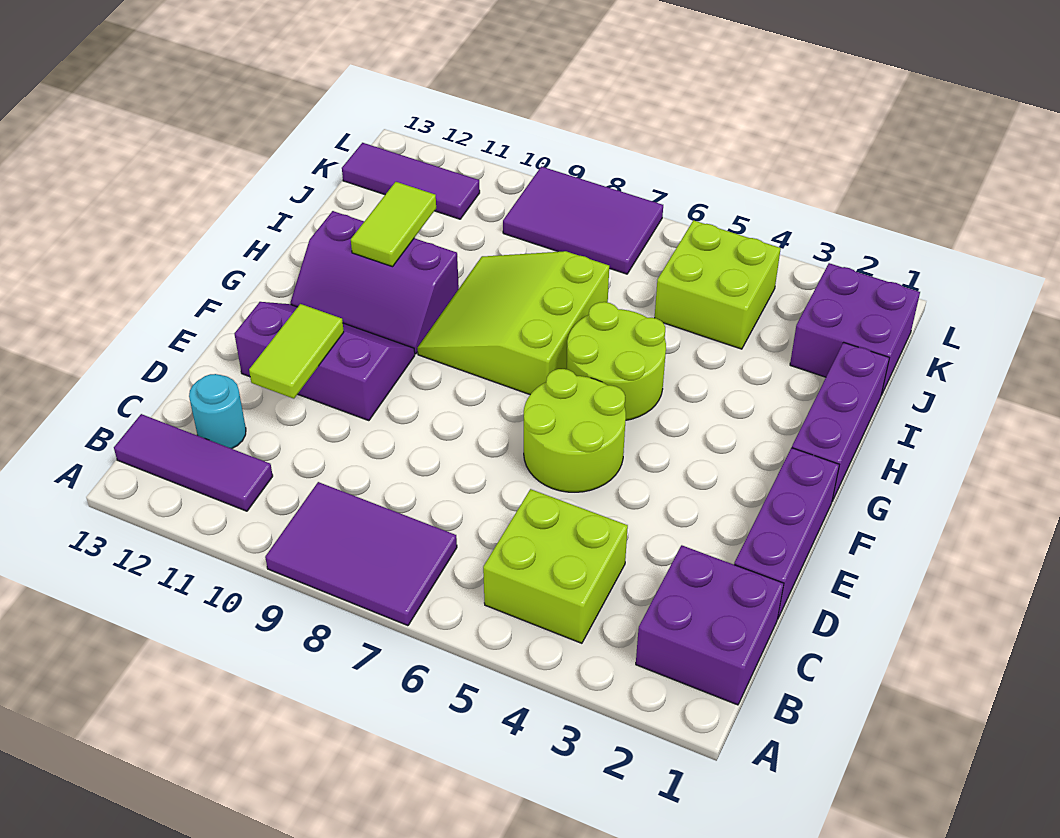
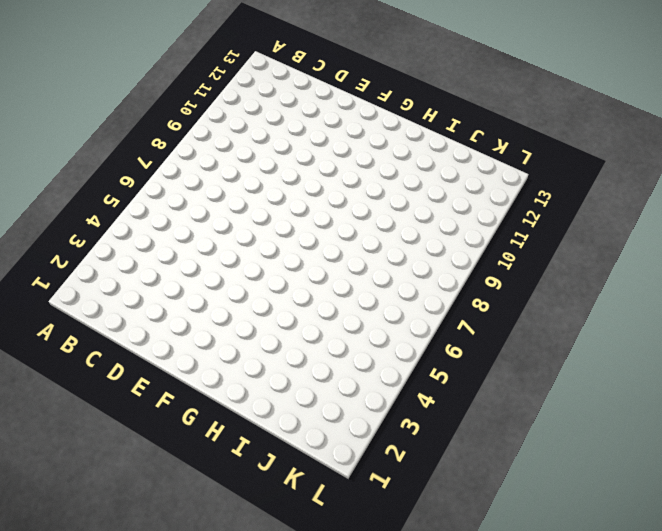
none -> purple tile A7:B9 level 1
none -> purple brick B1:C2 level 1
none -> lime brick B4:C5 level 1

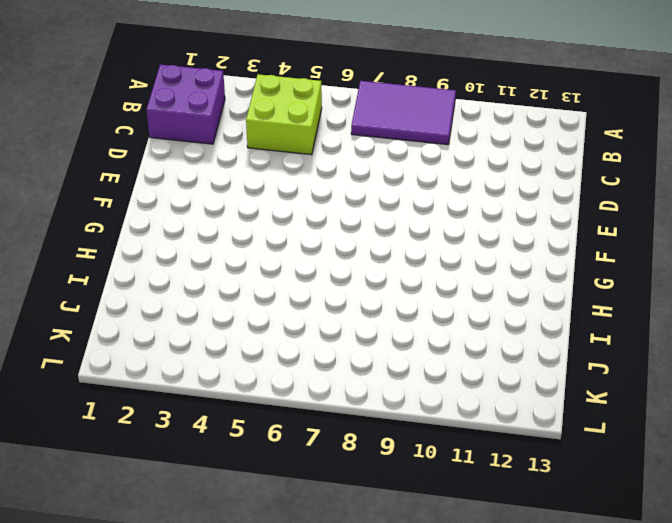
none -> purple tile B11:B13 level 1
none -> cyan round brick C12 level 1
none -> purple brick D1:F1 level 1

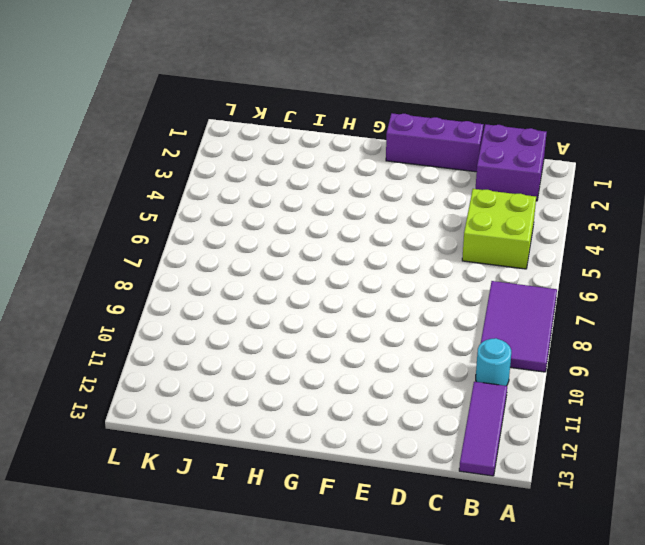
cyan round brick B10 level 1 -> cyan round brick C12 level 1
none -> lime round brick E5:F6 level 1
none -> purple slope E10:F12 level 1 top E
none -> purple brick G1:I1 level 1

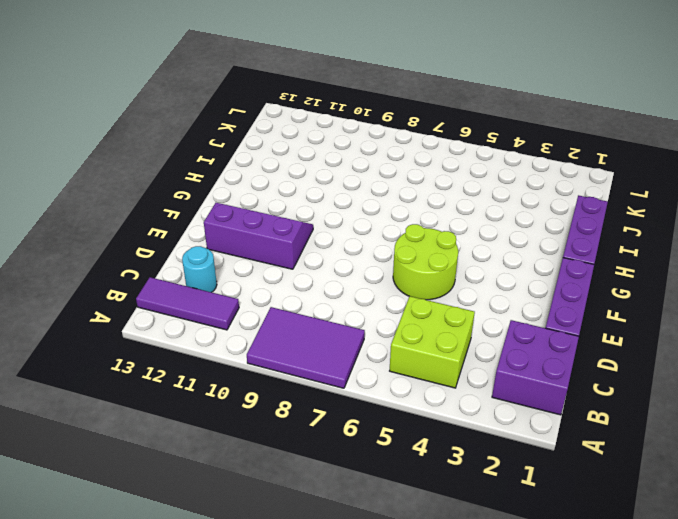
none -> lime round brick G5:H6 level 1
none -> lime slope G7:I9 level 1 top 7
none -> purple slope G10:H12 level 1 top H

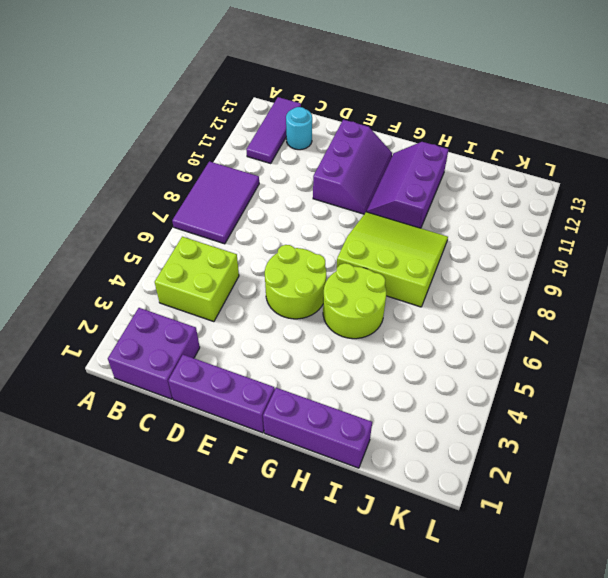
none -> purple brick J1:K2 level 1
none -> lime brick J4:K5 level 1
none -> purple tile K7:L9 level 1

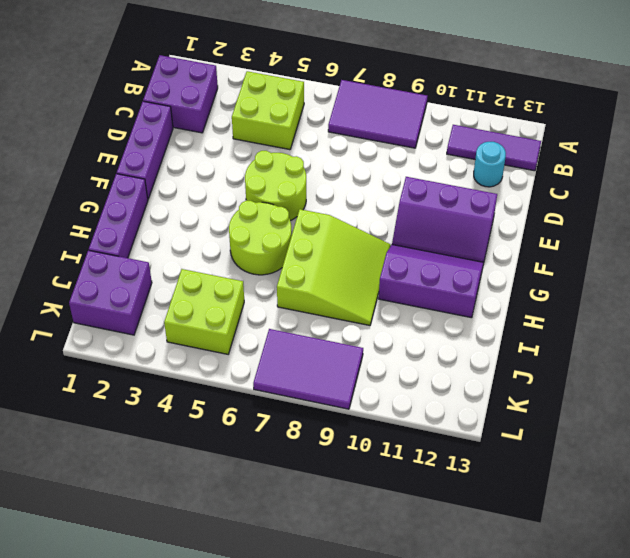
none -> purple tile K11:K13 level 1
none -> lime tile D11:E11 level 2
none -> lime tile H11:I11 level 2

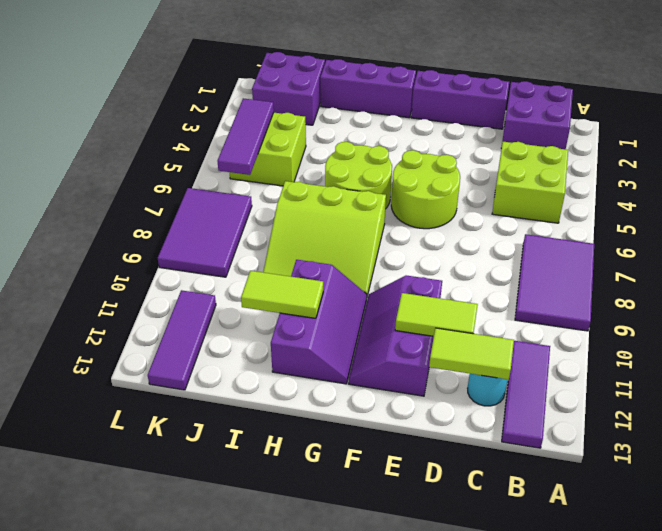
lime tile C12:D12 level 2 -> none
purple tile K4:K6 level 2 -> none

